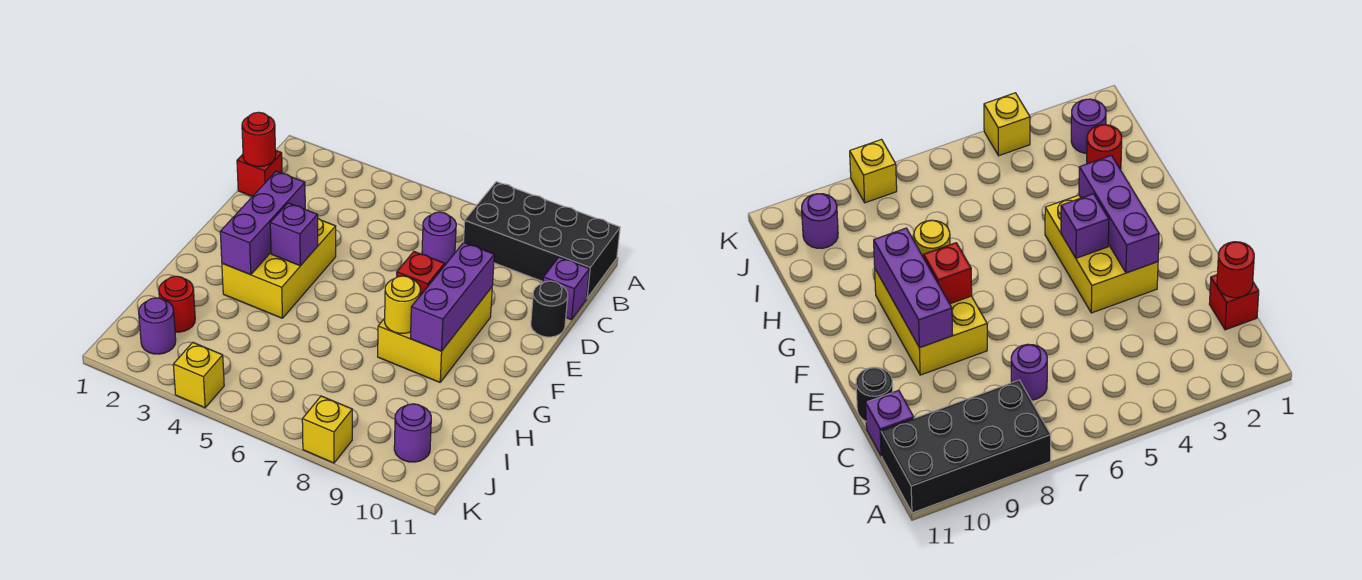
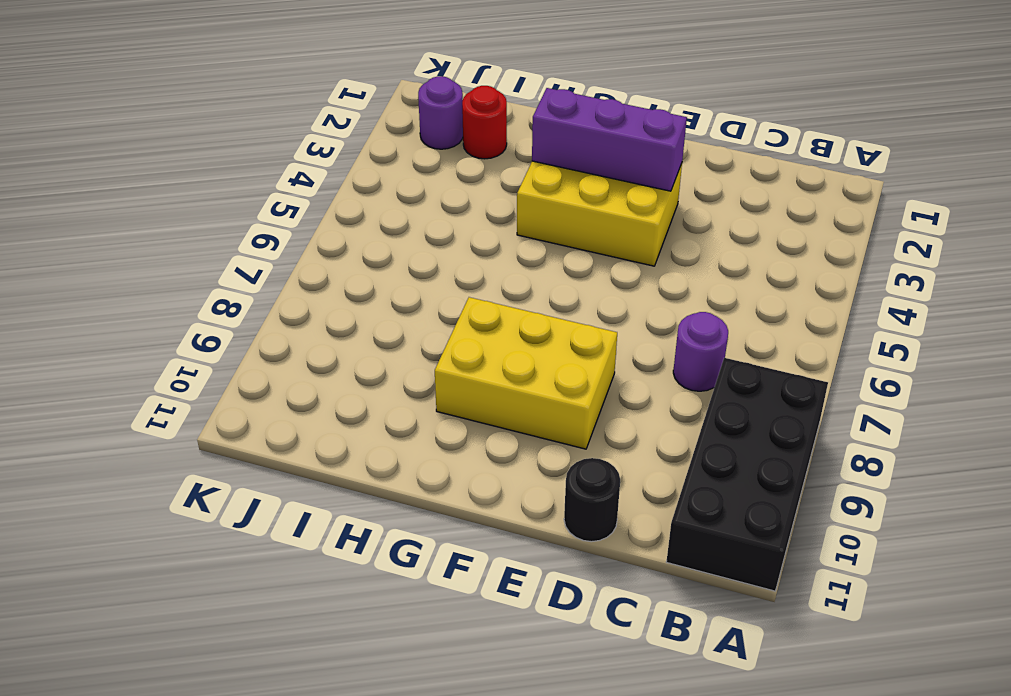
none -> red brick C1 level 1
none -> purple brick C11 level 1
none -> purple round brick J10 level 1

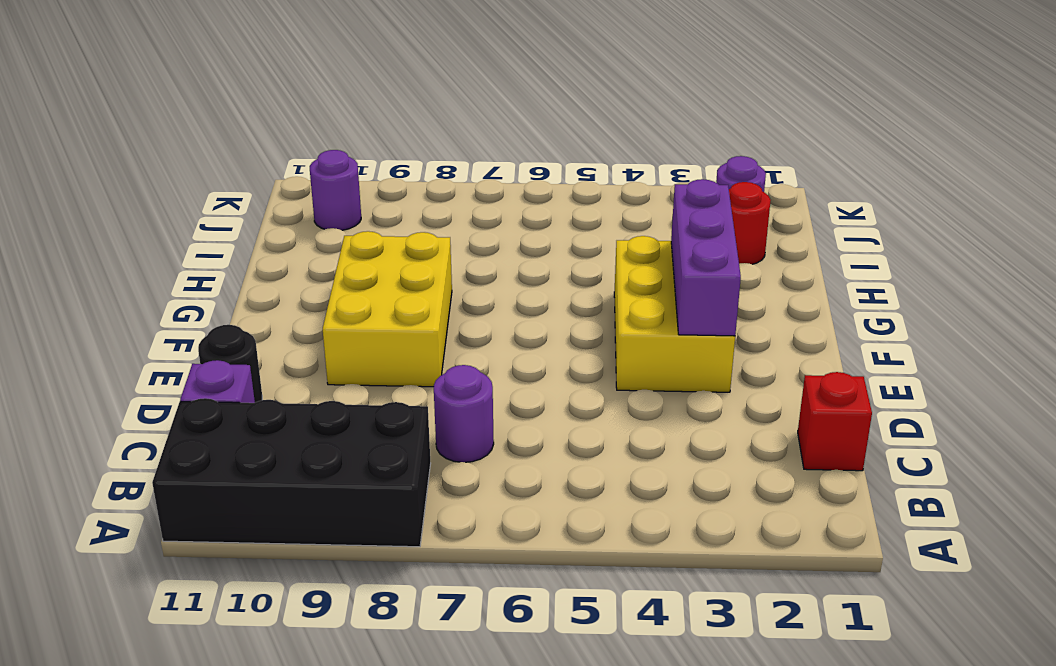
none -> yellow brick K4 level 1
none -> yellow brick K8 level 1
none -> red round brick C1 level 2

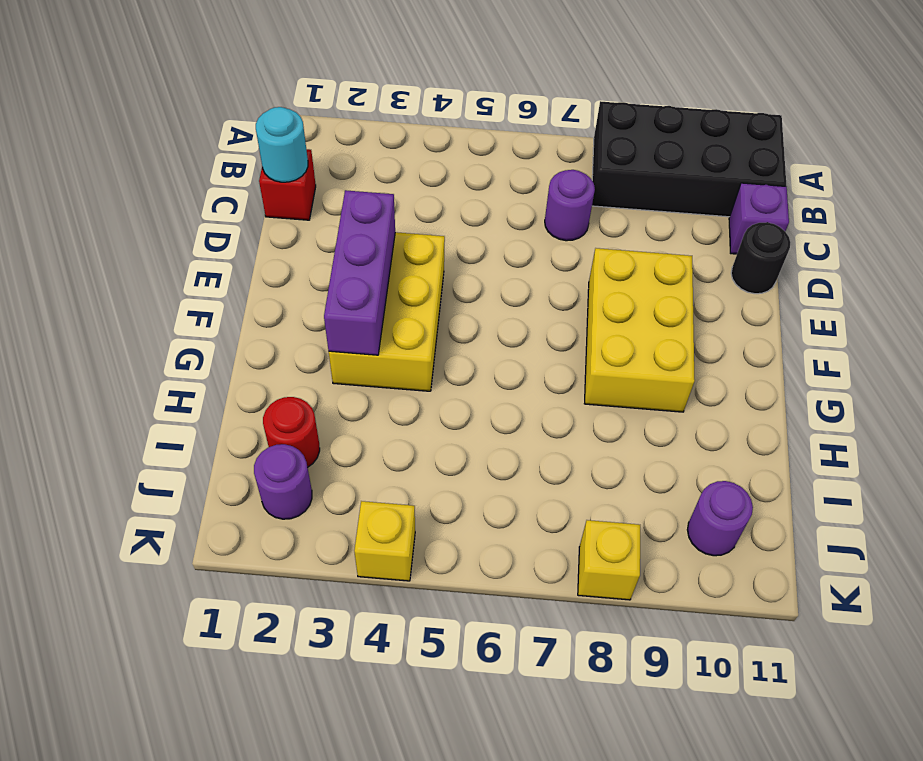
cyan round brick C1 level 2 -> red round brick C1 level 2
none -> purple brick E9:G9 level 2
none -> purple brick F4 level 2
none -> red brick F8 level 2

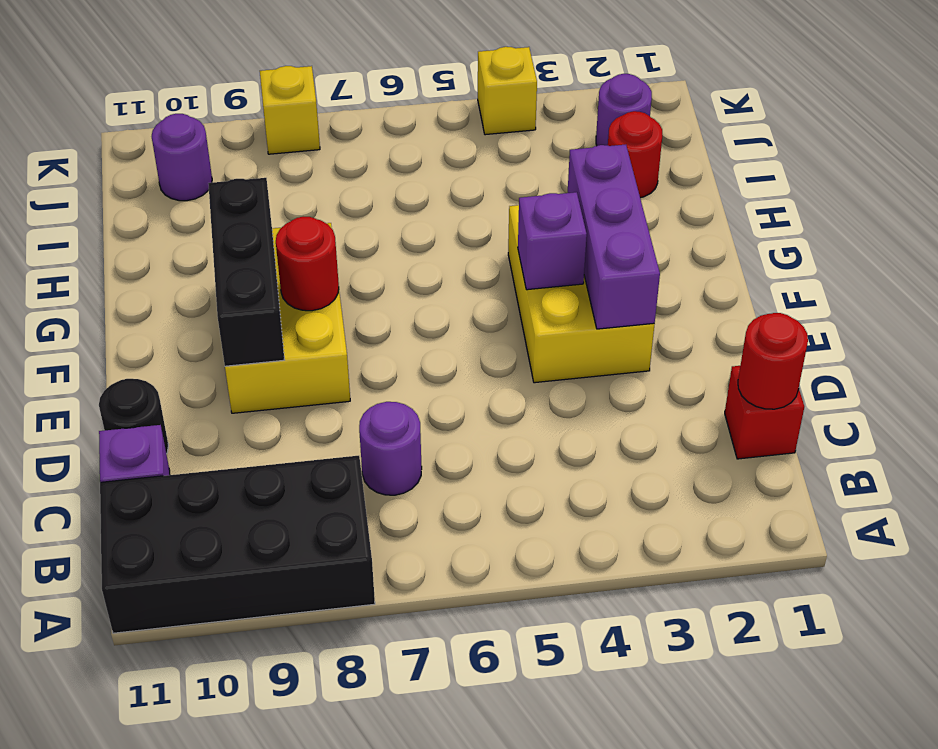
black brick E9:G9 level 2 -> purple brick E9:G9 level 2
red round brick F8 level 2 -> red brick F8 level 2
none -> yellow round brick G8 level 2

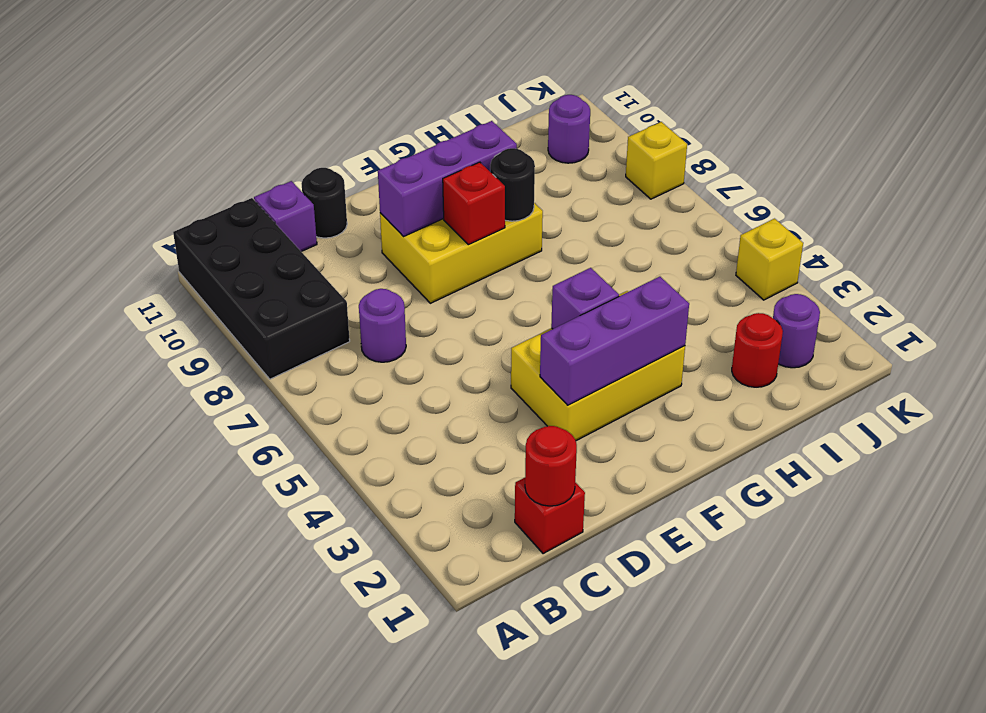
black round brick G8 level 2 -> yellow round brick G8 level 2

